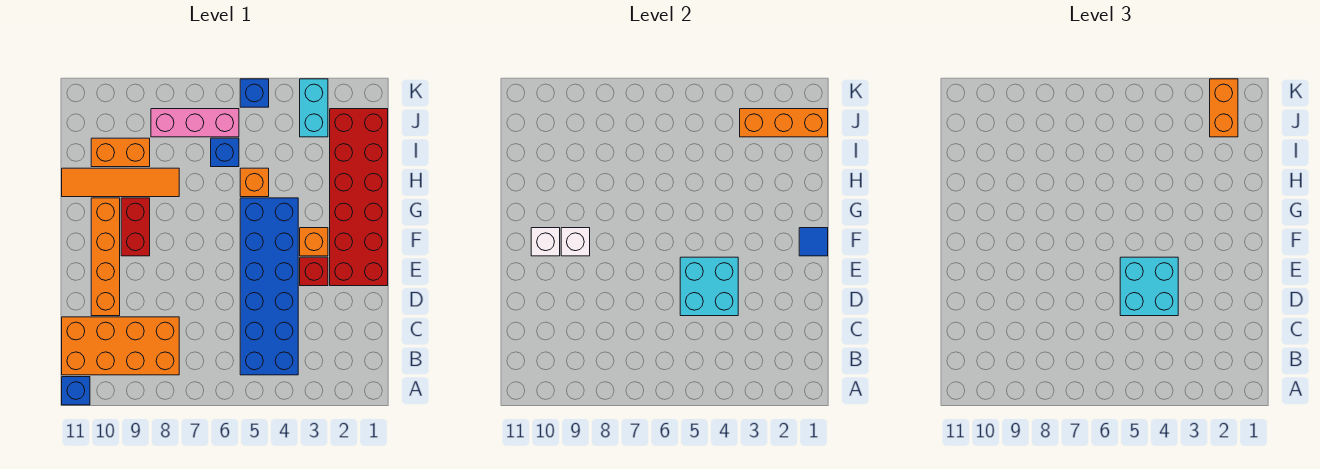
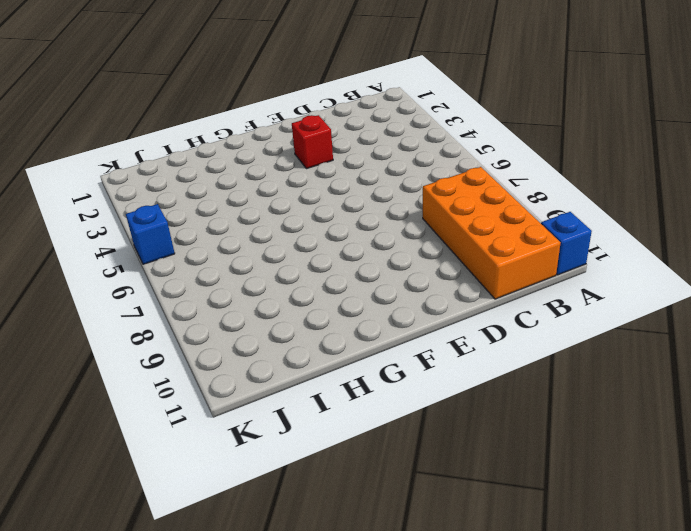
none -> blue brick B4:G5 level 1
none -> orange brick D10:G10 level 1
none -> red brick E1:J2 level 1

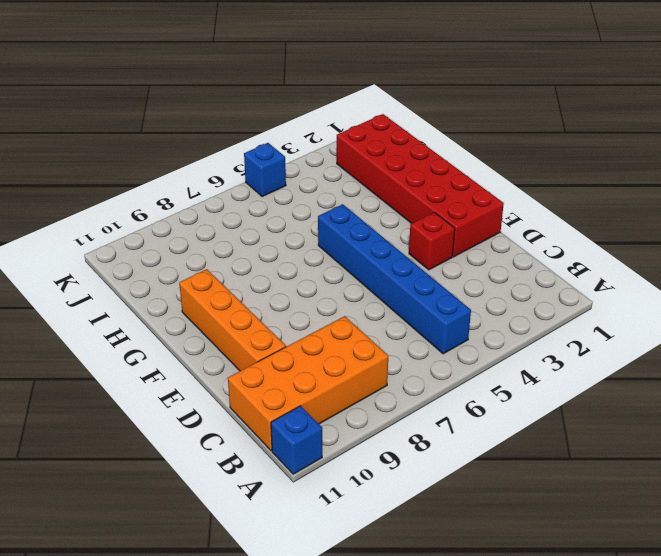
blue brick B5:G5 level 1 -> blue brick B4:G5 level 1
none -> orange brick F3 level 1
none -> red brick F9:G9 level 1
none -> orange brick H5 level 1

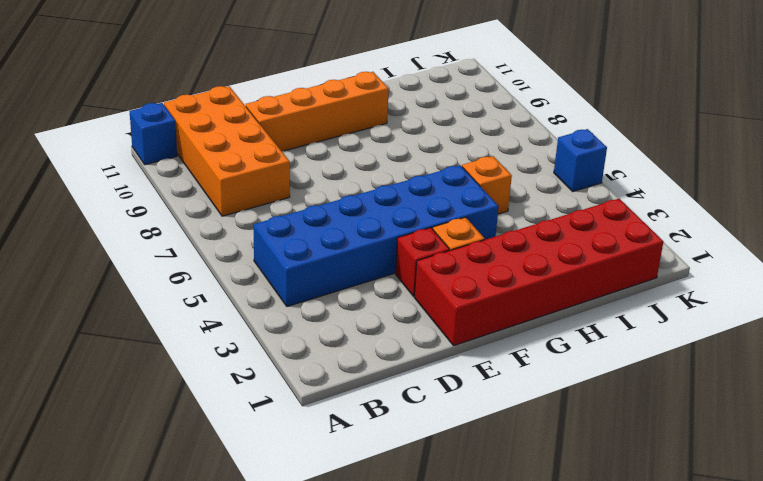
none -> red brick F9:G9 level 1
none -> orange tile H8:H11 level 1
none -> blue brick I6 level 1

